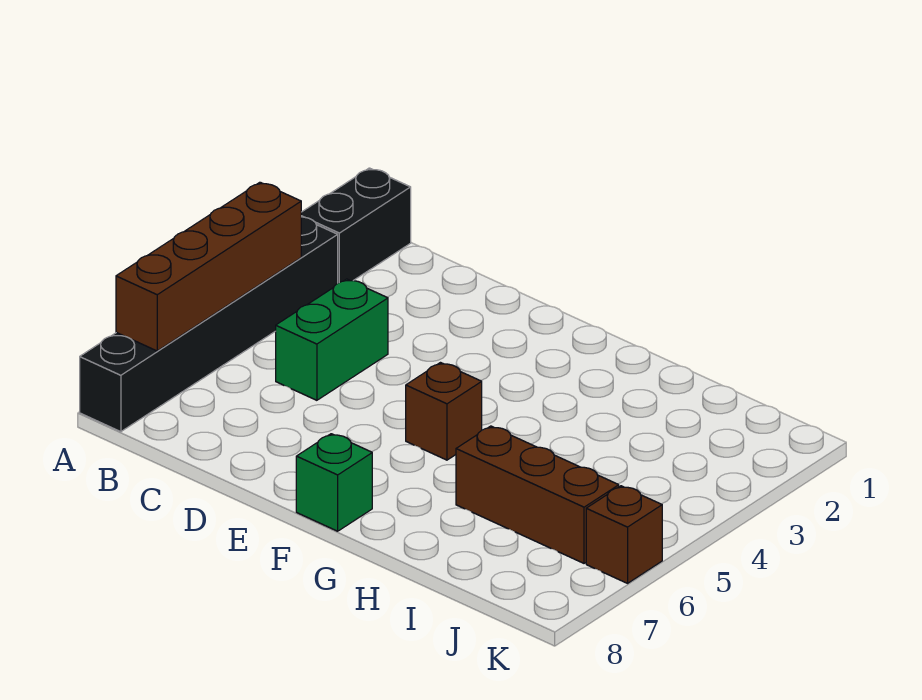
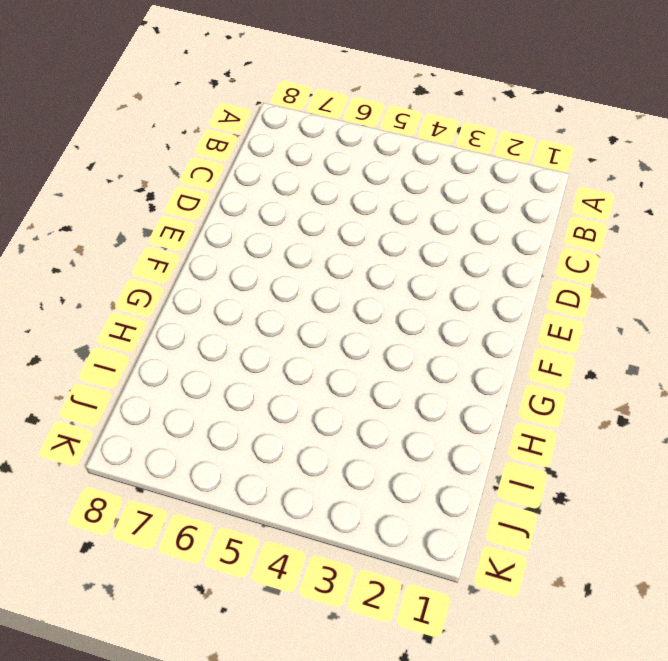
none -> black brick A1:A2 level 1
none -> black brick A3:A8 level 1

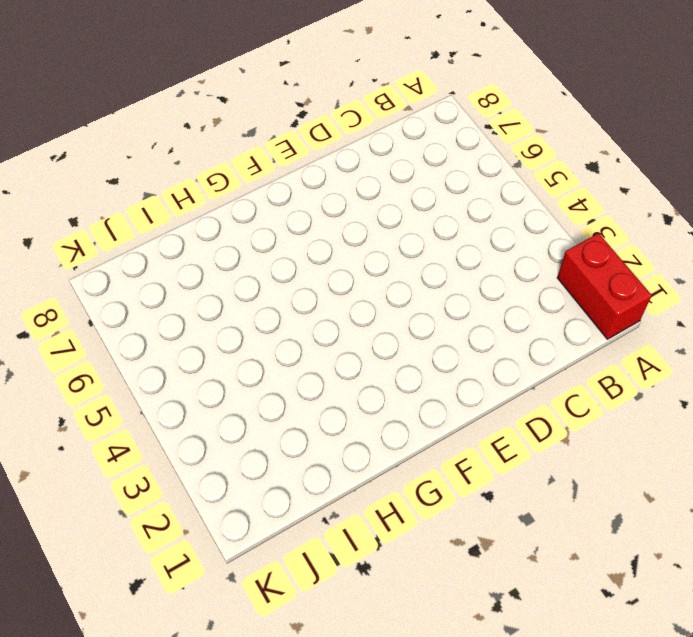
red brick A1:A2 level 1 -> black brick A1:A2 level 1
none -> black brick A3:A8 level 1
none -> green brick C4:C5 level 1

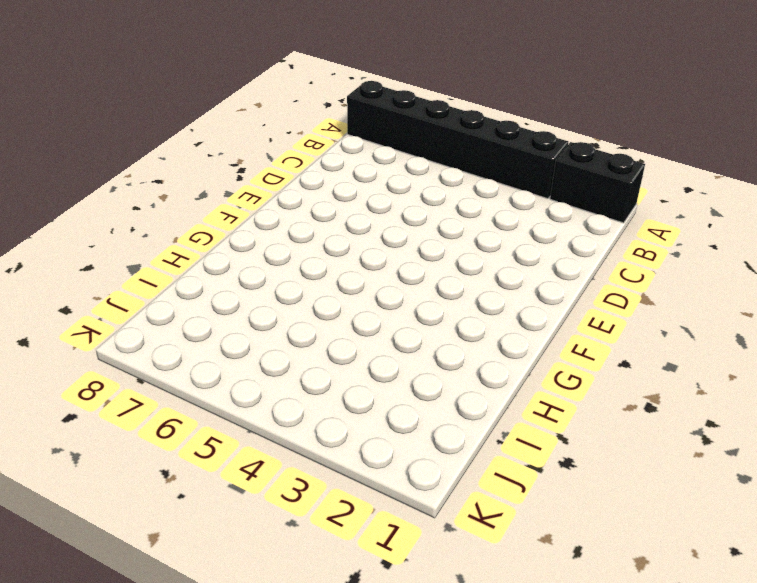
none -> green brick C4:C5 level 1
none -> brown brick F5 level 1

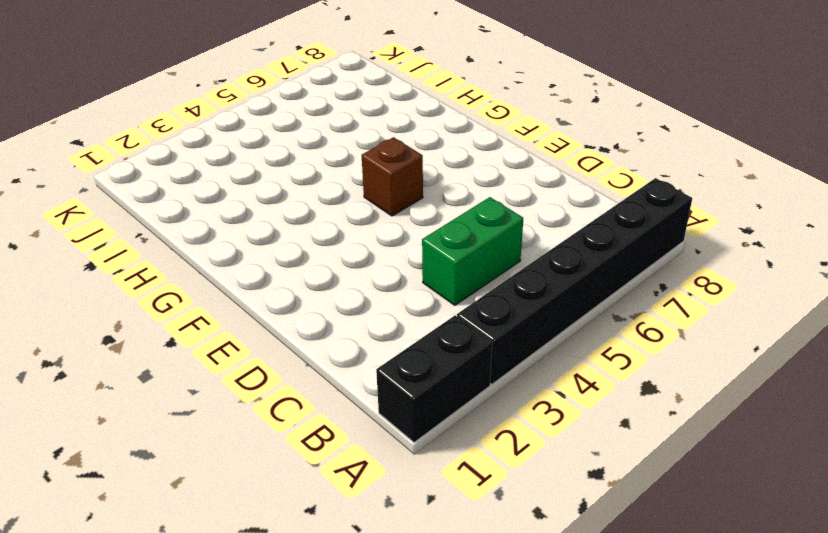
none -> green brick F8 level 1
none -> brown brick H6:J6 level 1

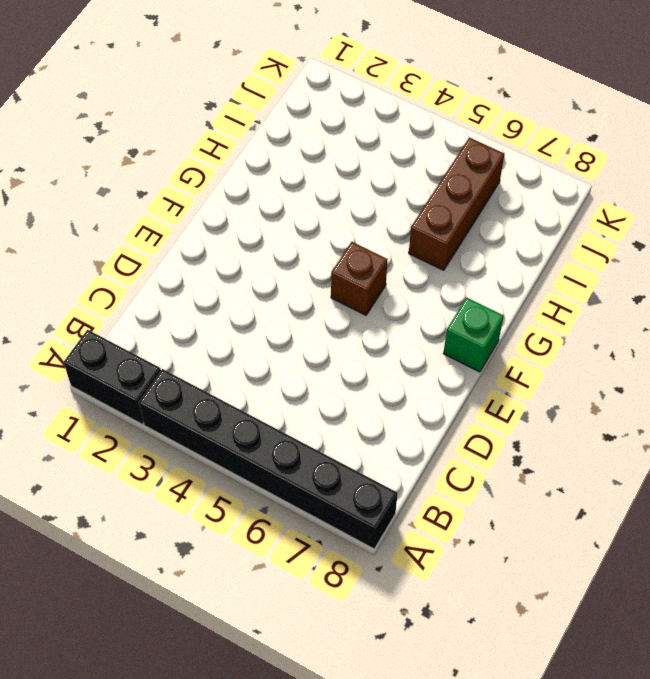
none -> green brick C4:C5 level 1
none -> brown brick K6 level 1

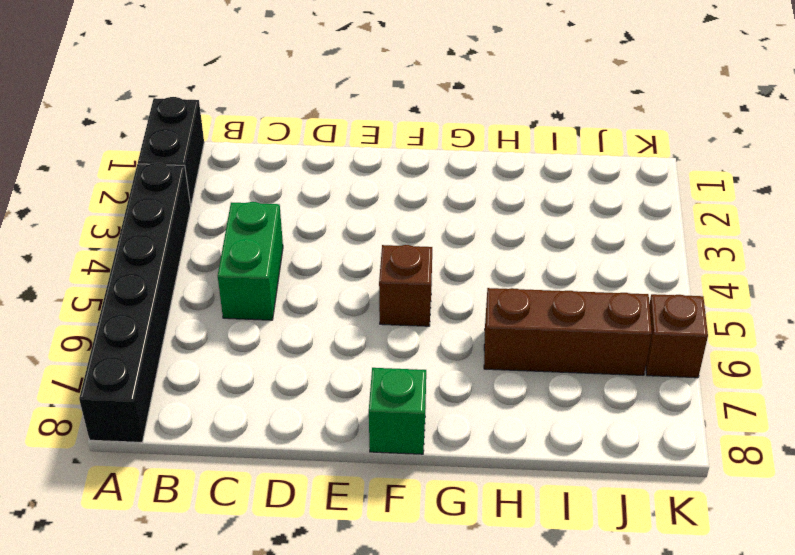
none -> brown brick A4:A7 level 2

